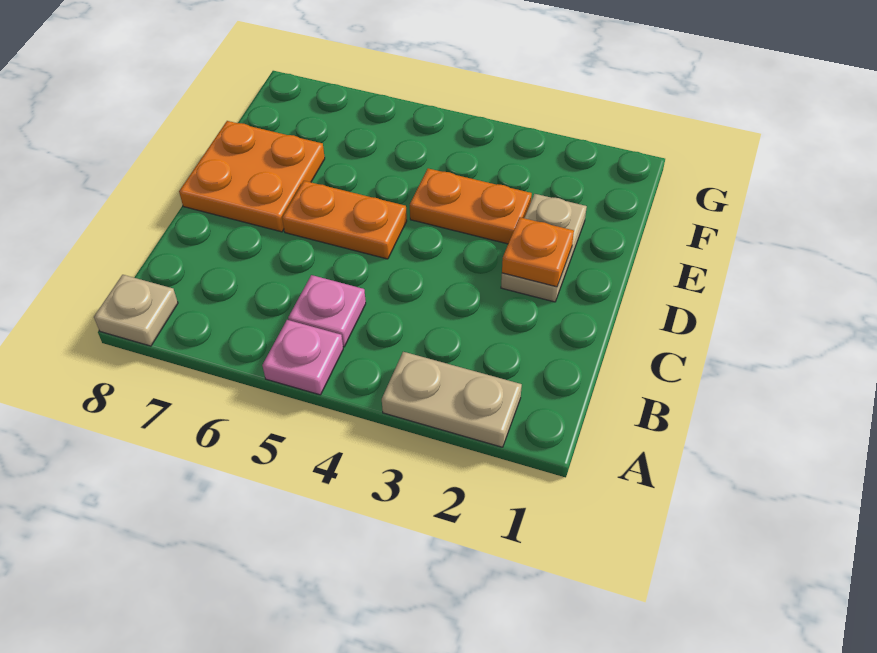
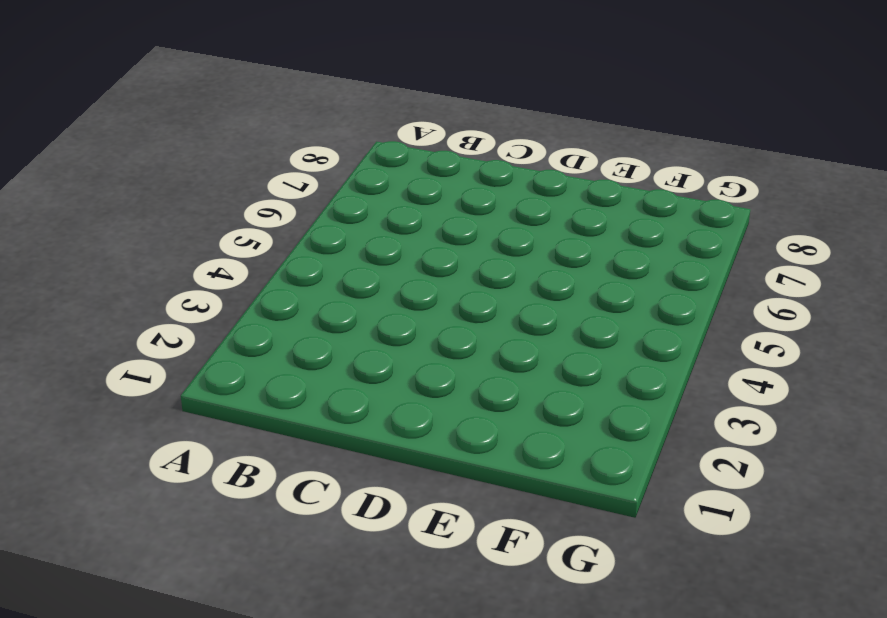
none -> tan plate A2:A3 level 1
none -> pink plate A5 level 1

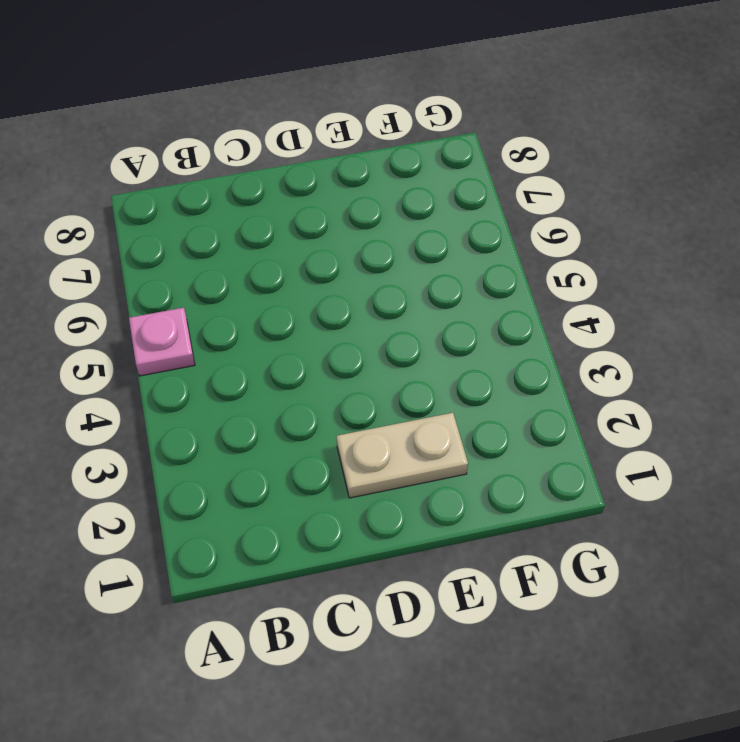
none -> tan plate A2:A3 level 1
none -> tan plate A8 level 1

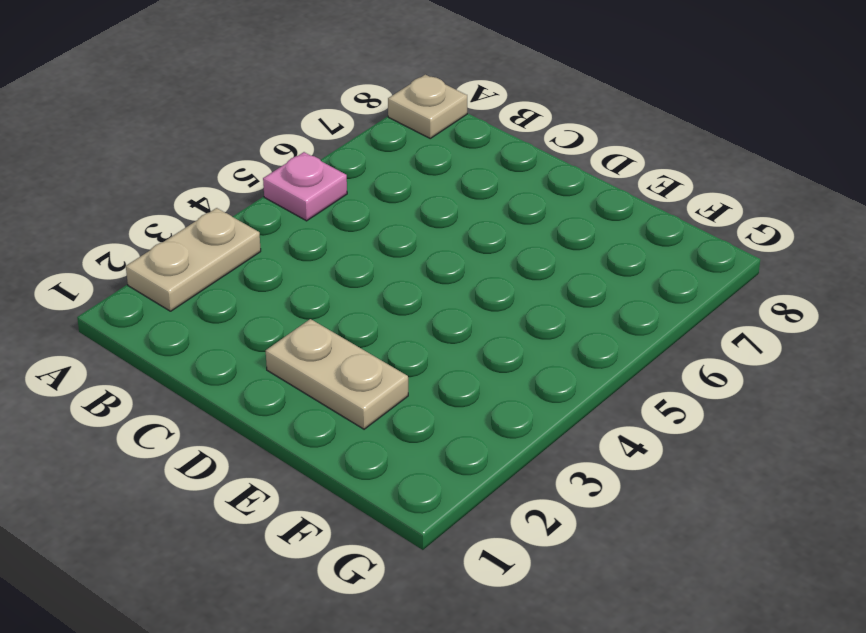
none -> pink plate B5 level 1
none -> orange plate D5:D6 level 1

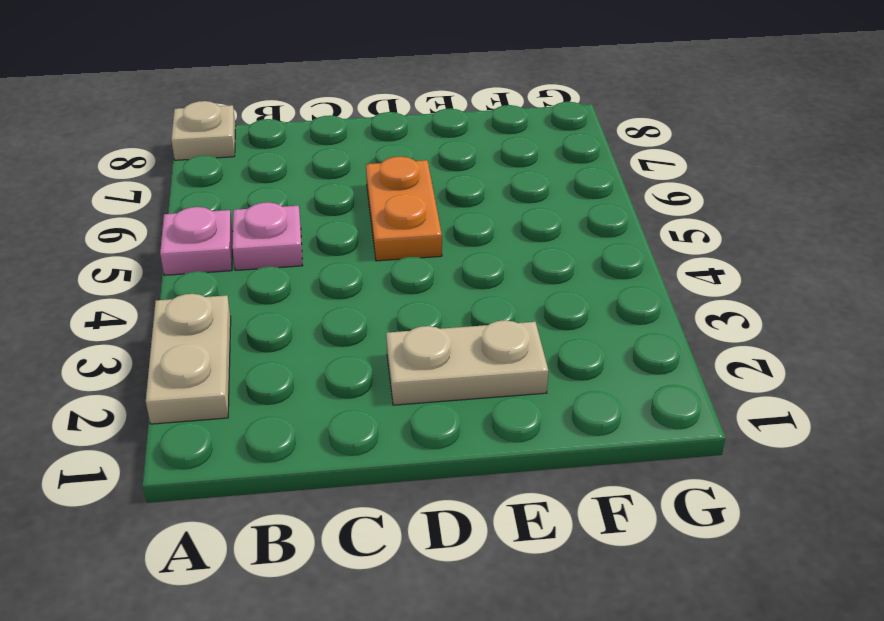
none -> orange plate D7:E8 level 1
none -> orange plate E3:E4 level 1

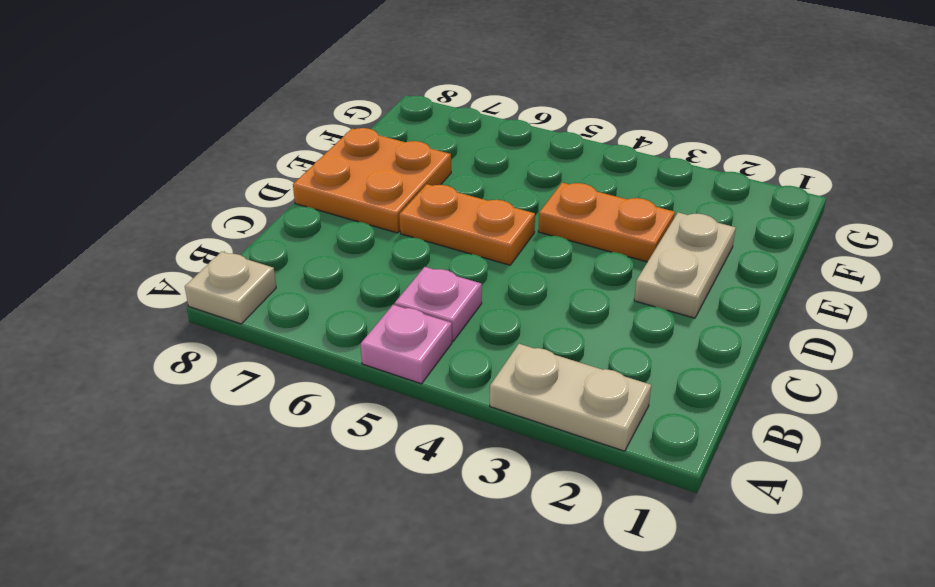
none -> orange plate D2 level 2

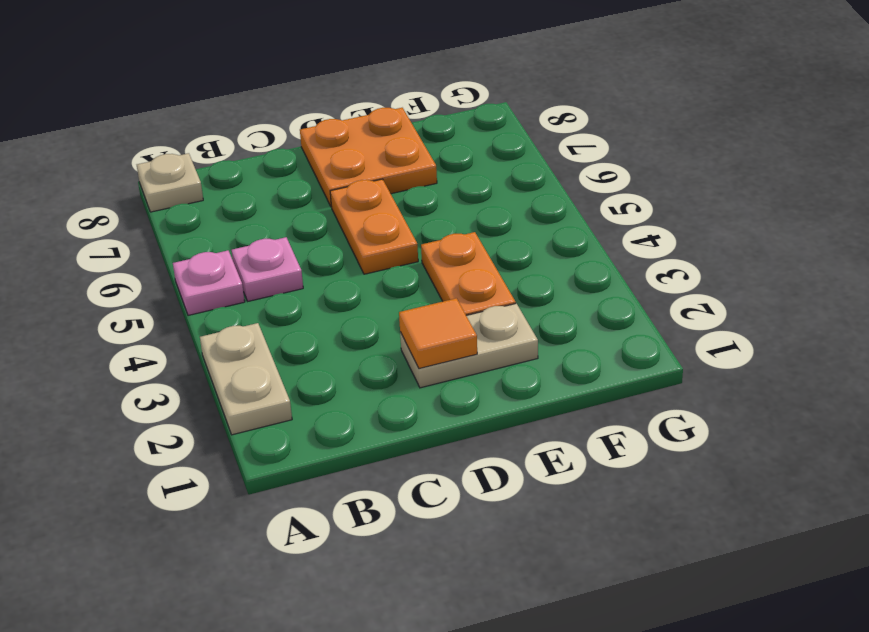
orange tile D2 level 2 -> orange plate D2 level 2

